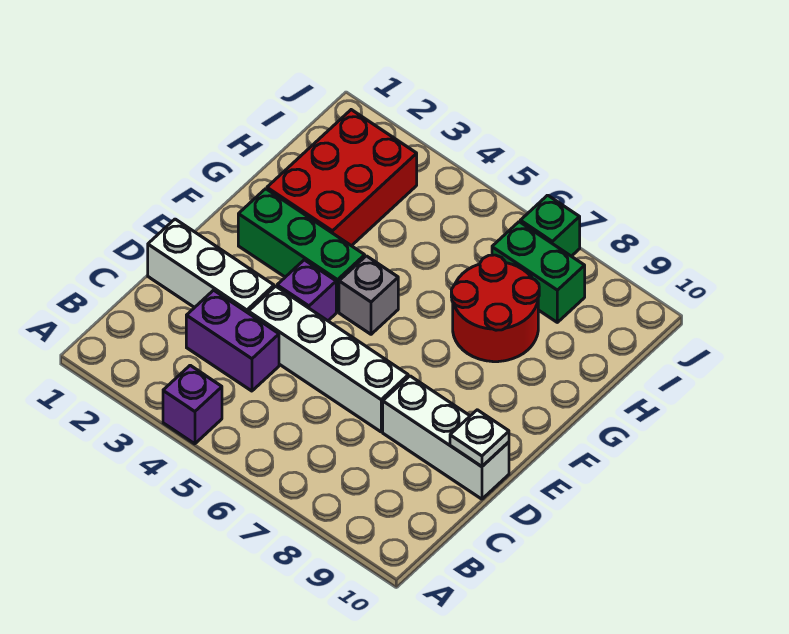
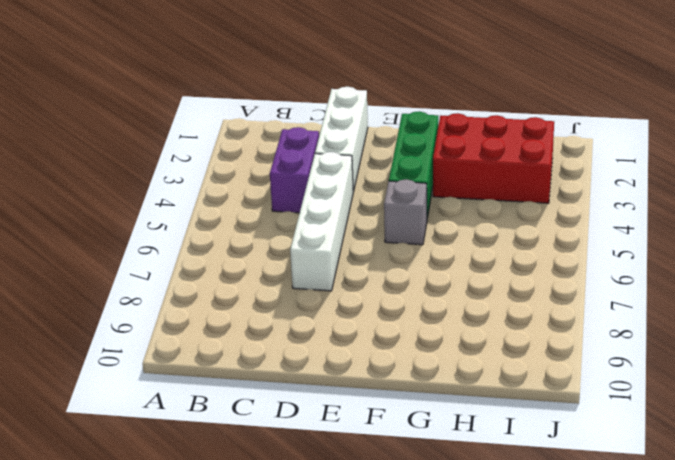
none -> purple brick A4 level 1
none -> white brick D8:D10 level 1
none -> purple brick E4 level 1

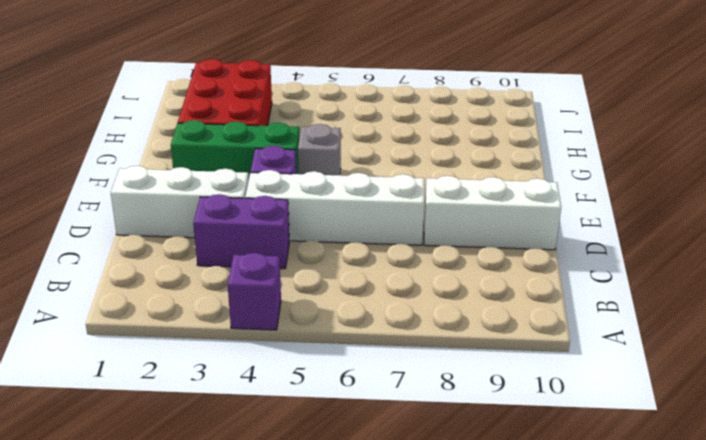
none -> red round brick G7:H8 level 1
none -> green brick I7:I8 level 1
none -> green brick J7 level 1

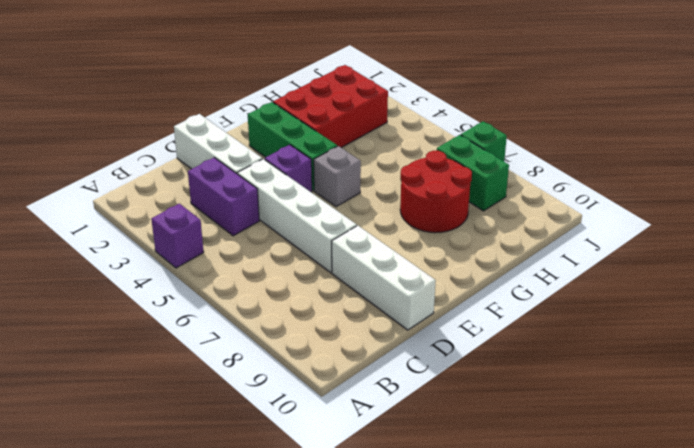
none -> white plate D10 level 2

